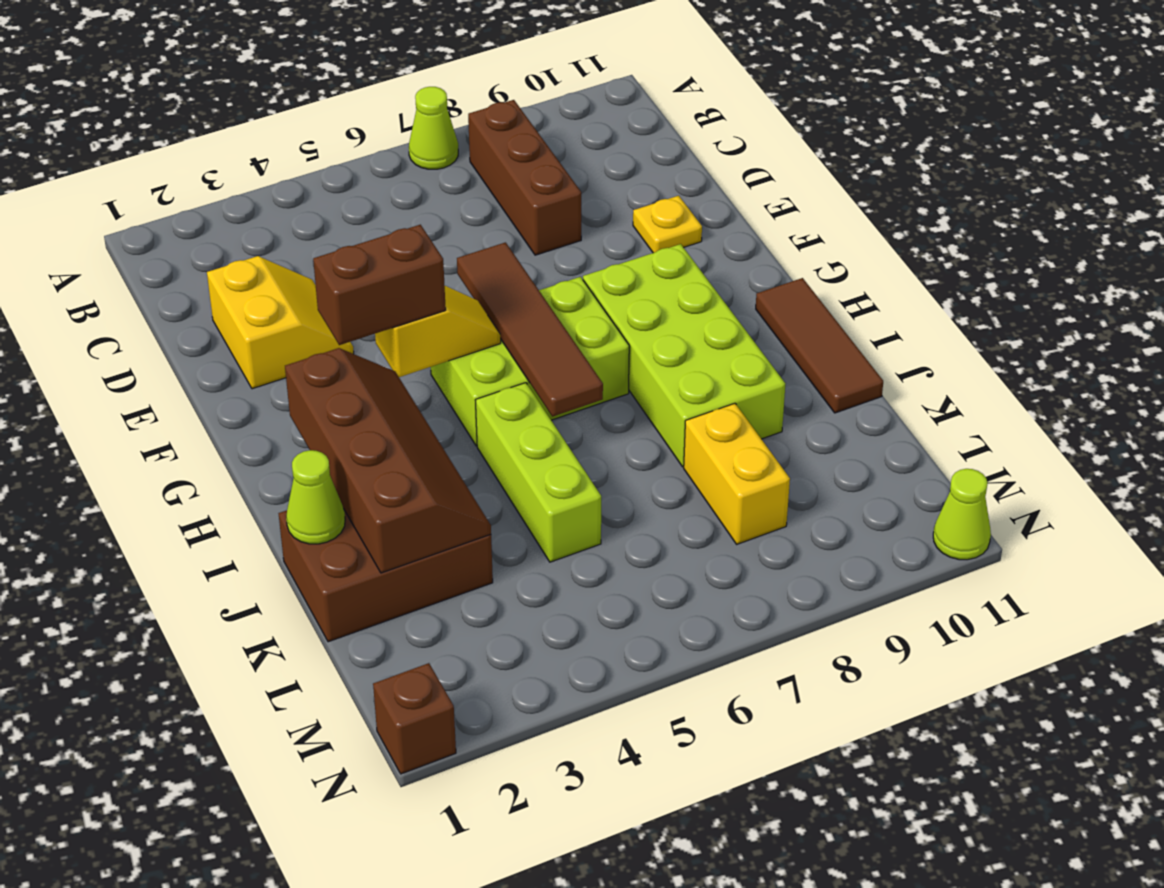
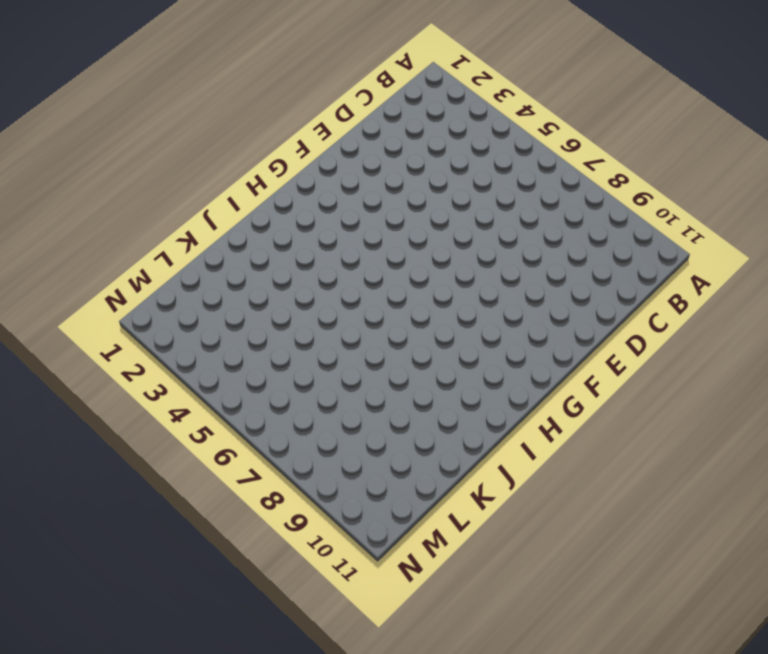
none -> lime cone A7 level 1
none -> brown brick B8:D8 level 1
none -> yellow slope D2:E3 level 1 top 2

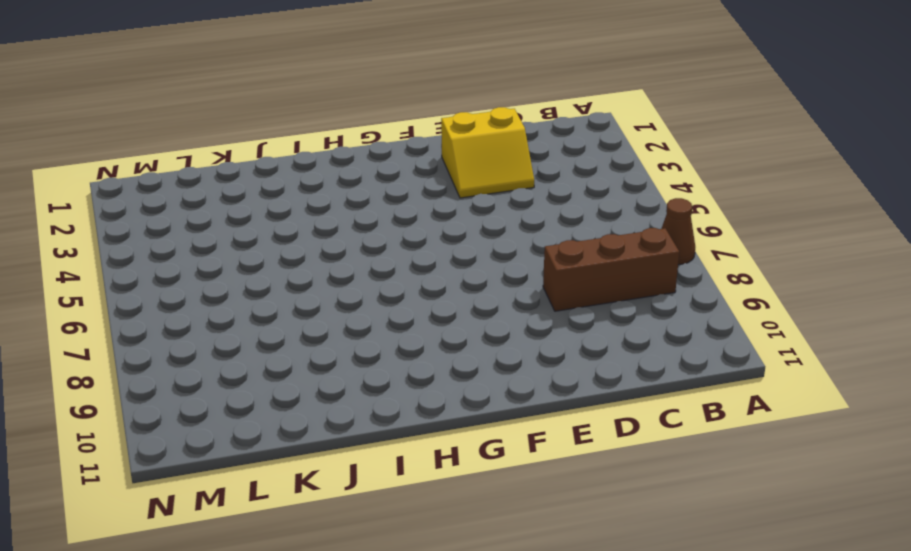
brown cone A7 level 1 -> lime cone A7 level 1
none -> yellow plate E10 level 1
none -> lime brick G5:H7 level 1
none -> lime brick G8:J9 level 1

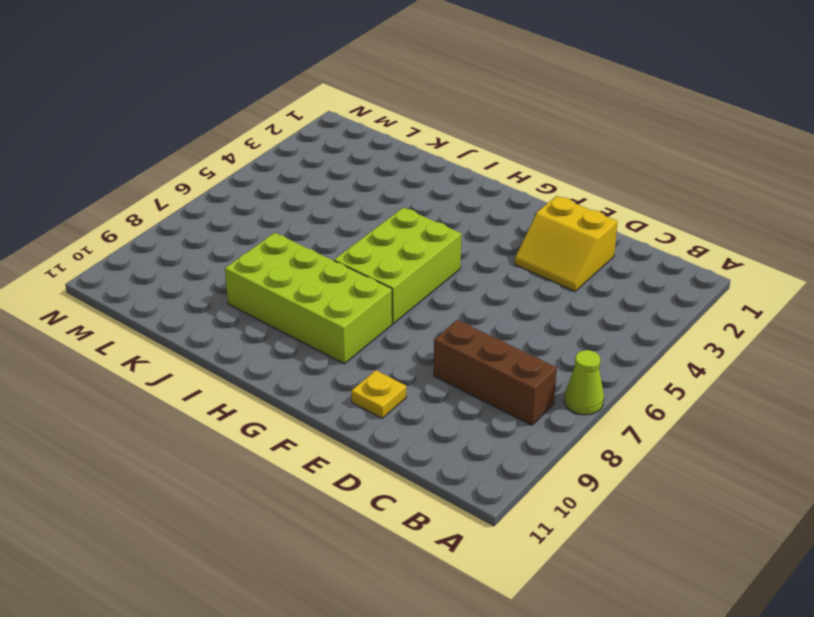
none -> brown tile H11:J11 level 1
none -> lime brick I5:K5 level 1
none -> brown brick J1:K3 level 1

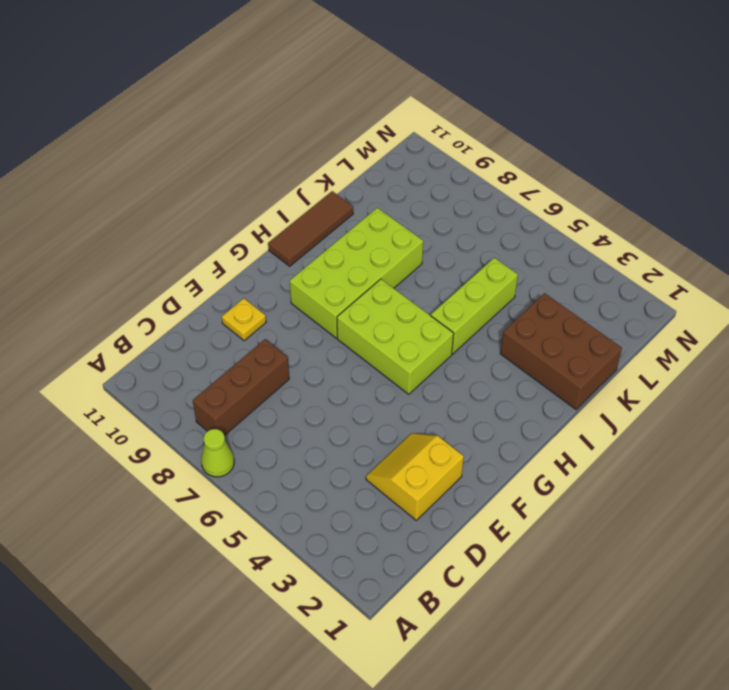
none -> yellow brick K8:L8 level 1
none -> brown brick N1 level 1
none -> lime cone N11 level 1

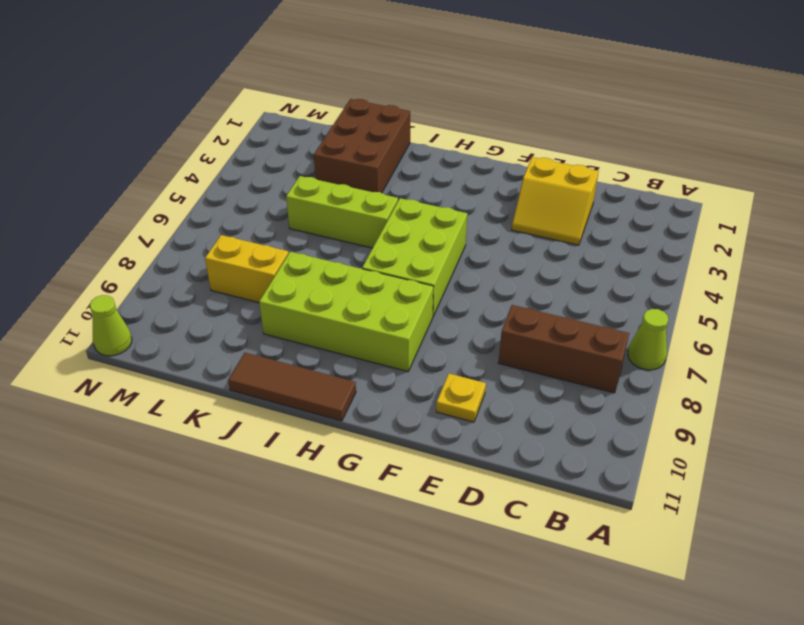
none -> brown brick N1 level 1
none -> brown tile F6:I6 level 2
none -> yellow slope G4:G5 level 2 top 4

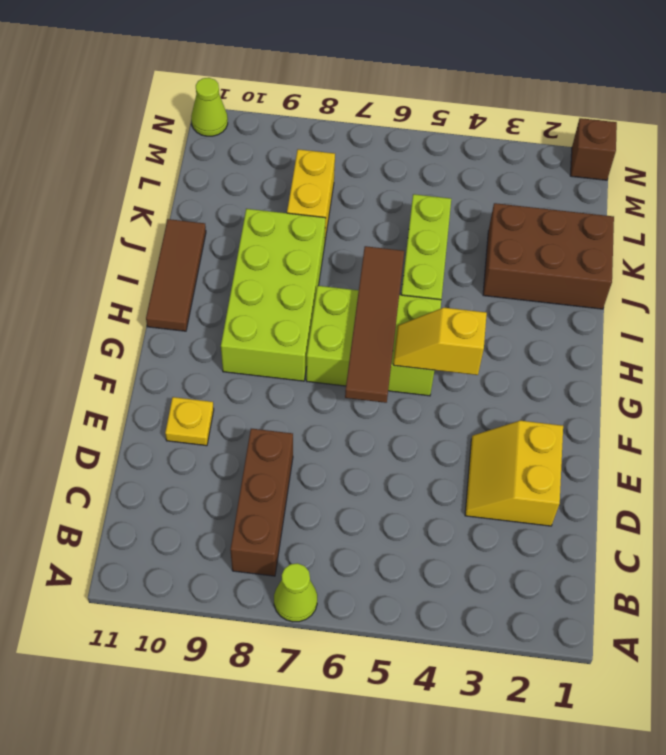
none -> brown slope H2:K3 level 2 top 2
none -> lime cone J1 level 2
none -> brown brick G3:G4 level 3

